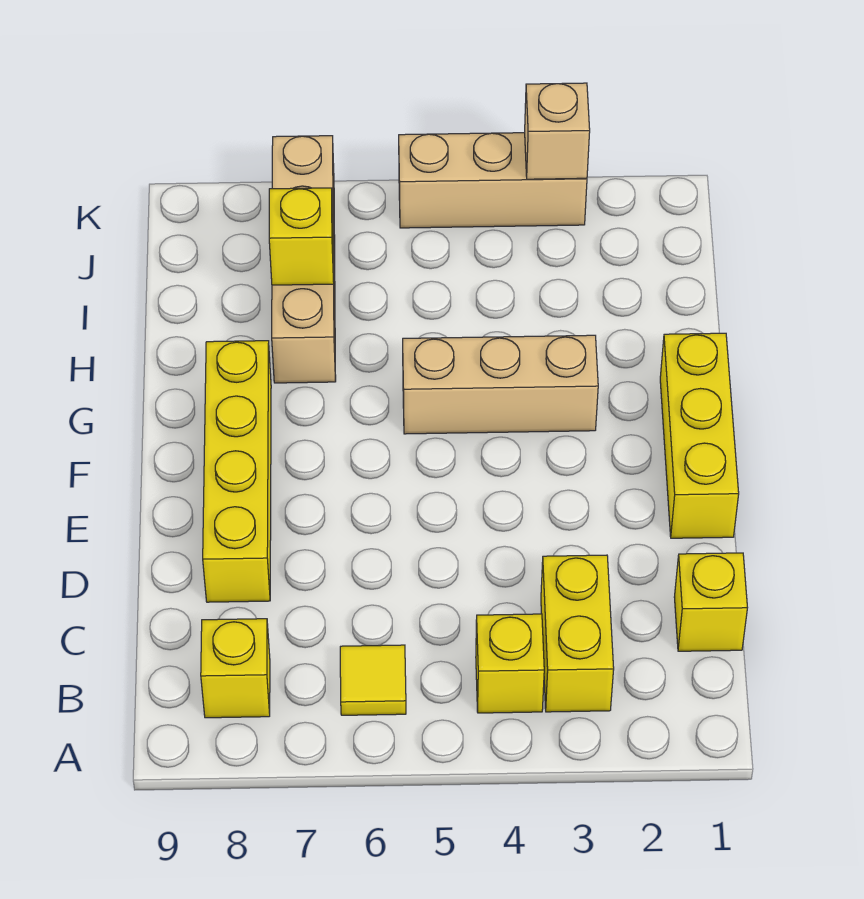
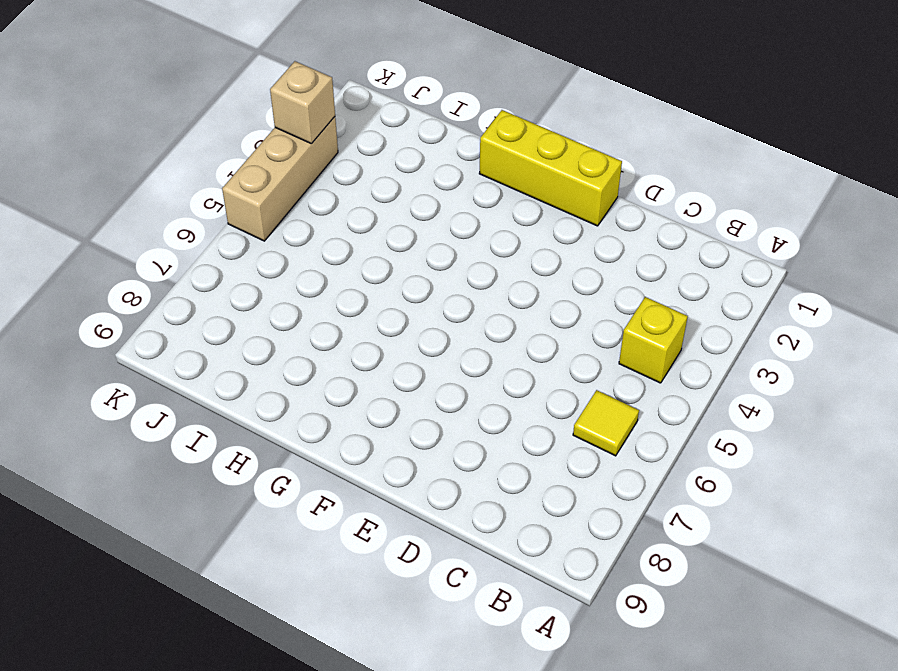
none -> yellow brick B3:C3 level 1
none -> yellow brick B8 level 1
none -> yellow brick C1 level 1

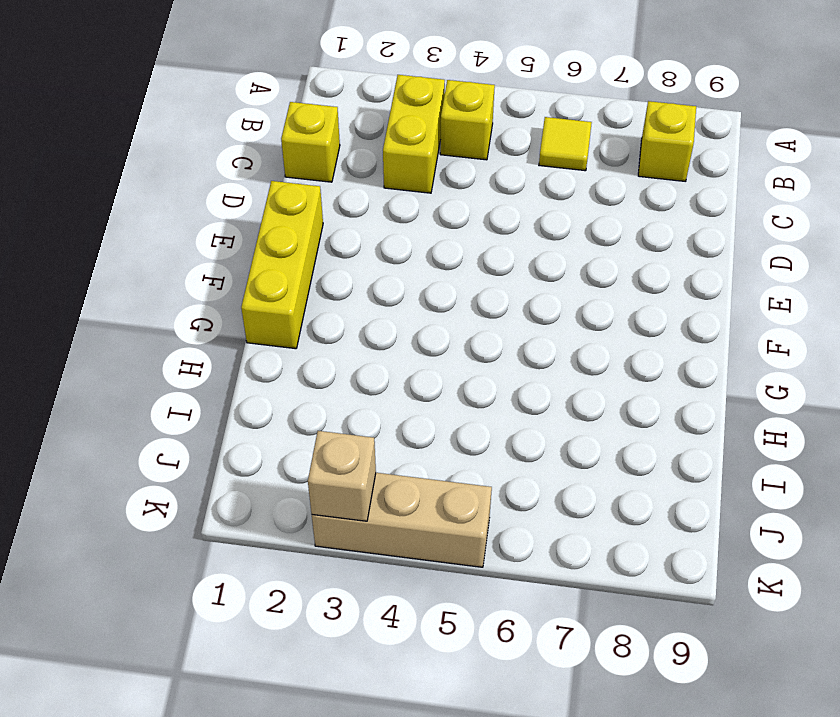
none -> yellow brick D8:G8 level 1
none -> tan brick G3:G5 level 1
none -> tan brick H7:K7 level 1

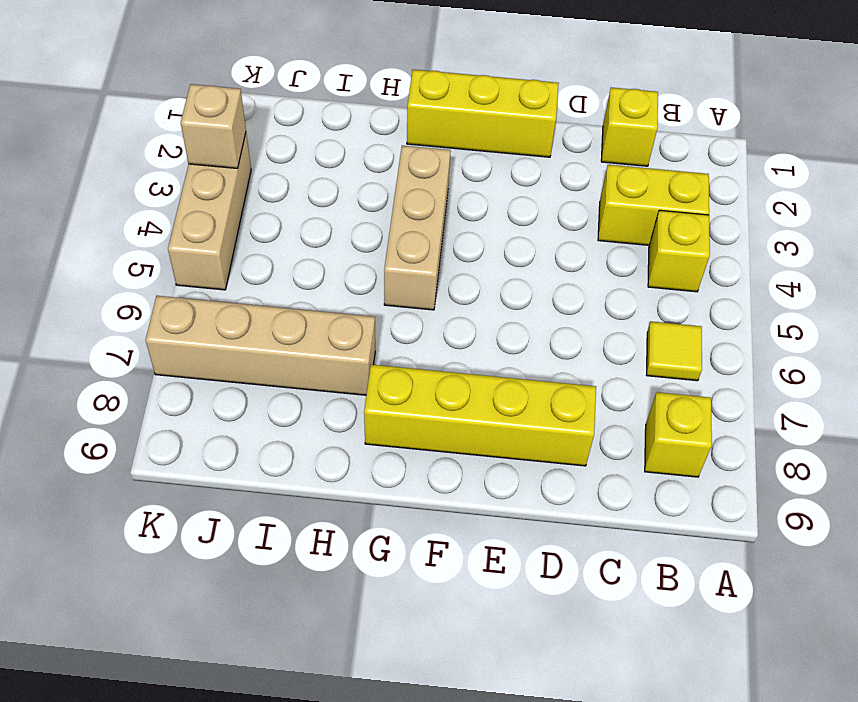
none -> yellow brick I7 level 2

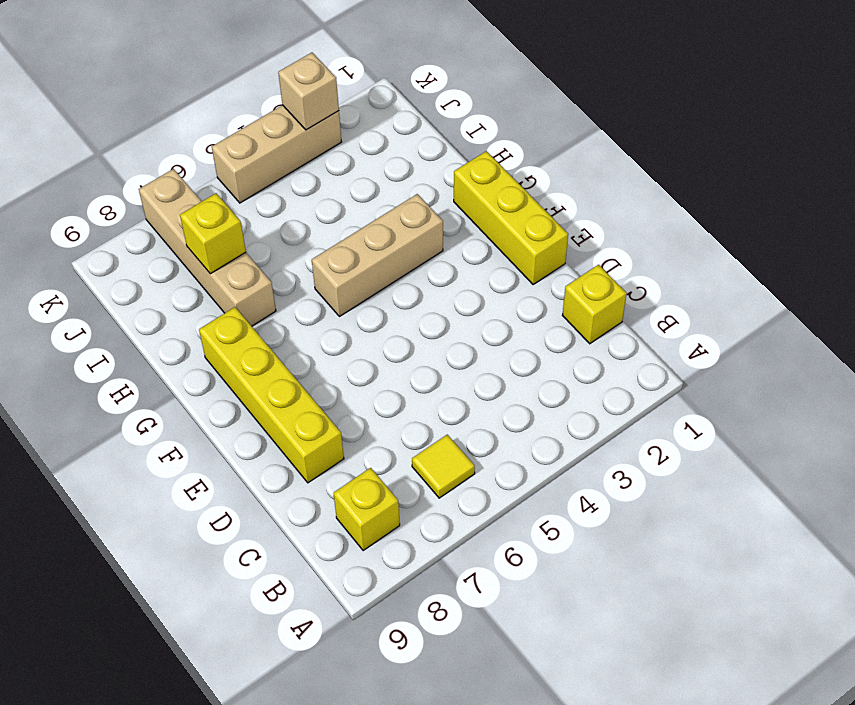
none -> yellow brick B3:C3 level 1
none -> yellow brick B4 level 1

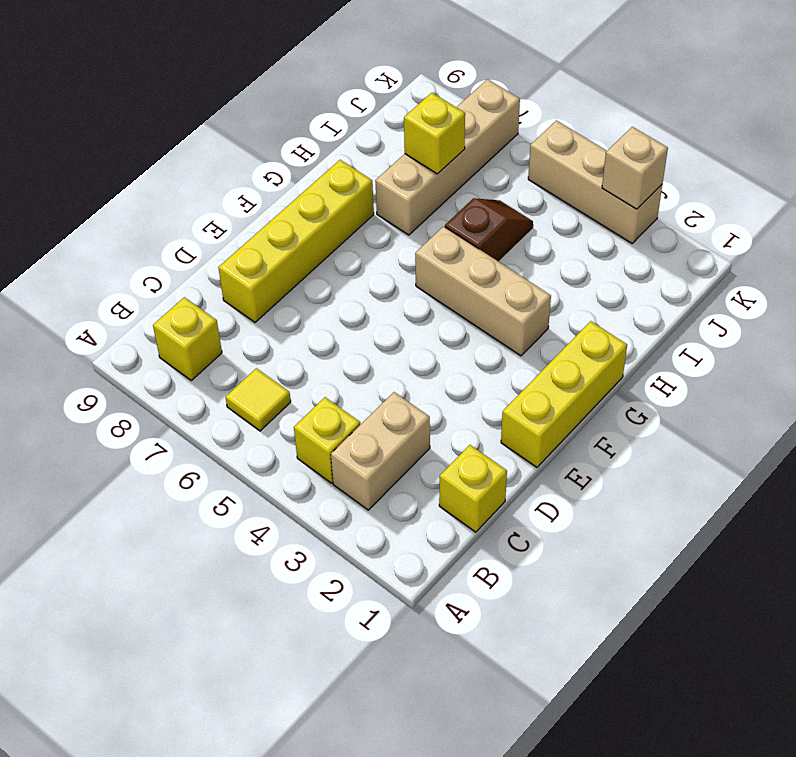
tan brick B3:C3 level 1 -> yellow brick B3:C3 level 1
brown slope H5:I5 level 1 top H -> none

